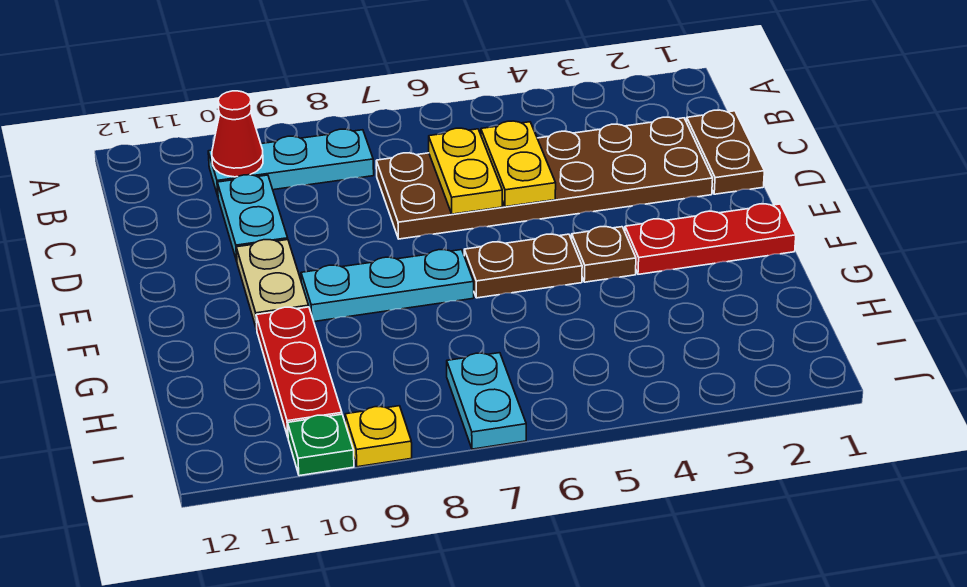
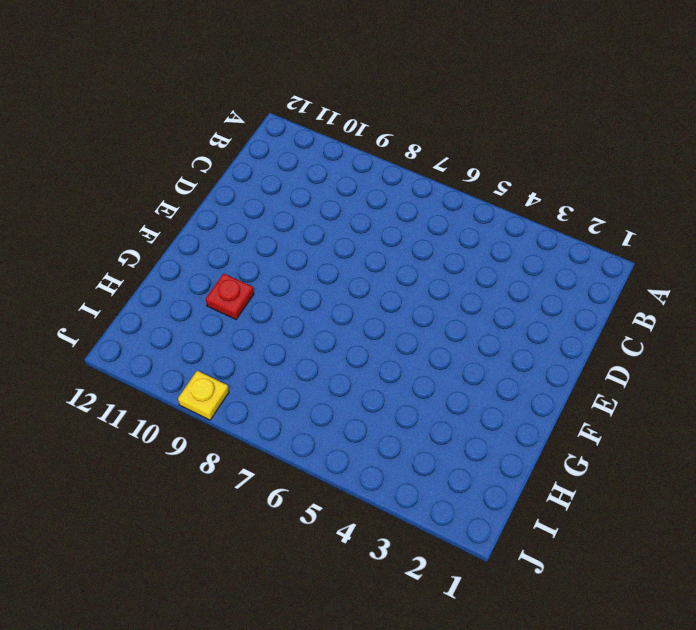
red plate G10 level 1 -> red plate G10:I10 level 1
none -> cyan plate B8:B10 level 1
none -> brown plate C1:D1 level 1
none -> brown plate C2:D7 level 1

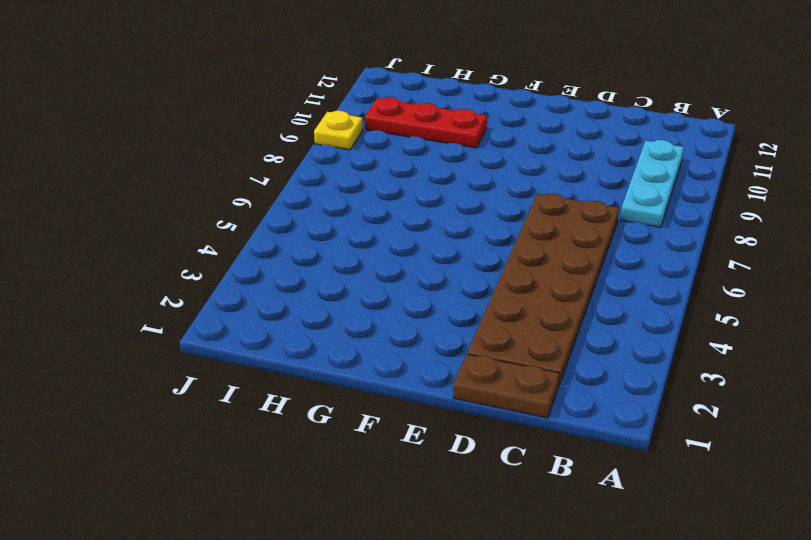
none -> cyan plate C10:D10 level 1
none -> tan plate E10:F10 level 1
none -> red plate F1:F3 level 1

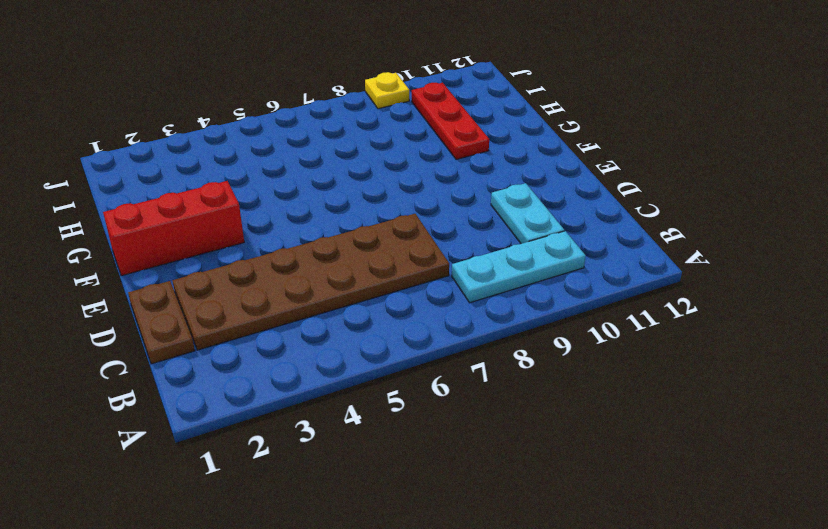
red brick F1:F3 level 1 -> red plate F1:F3 level 1
none -> tan plate E10:F10 level 1
none -> brown plate F4 level 1
none -> brown plate F5:F6 level 1

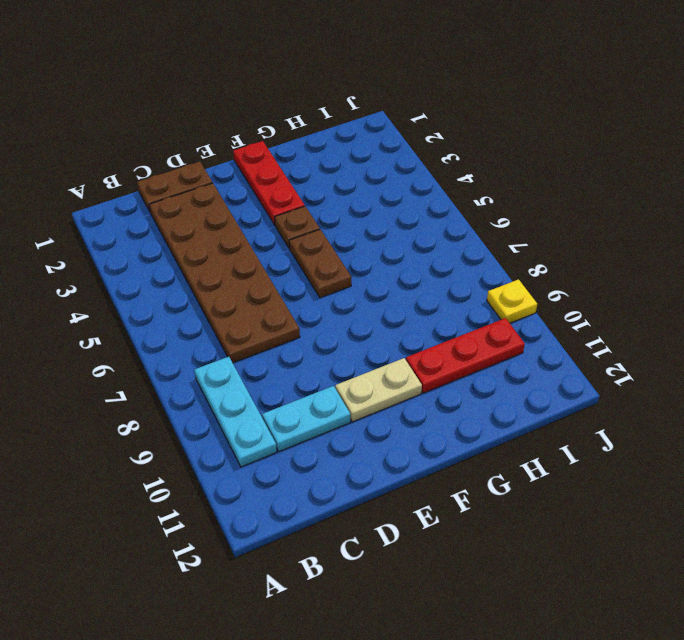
none -> cyan plate F7:F9 level 1
none -> cyan plate I7:J7 level 1
none -> green plate J10 level 1

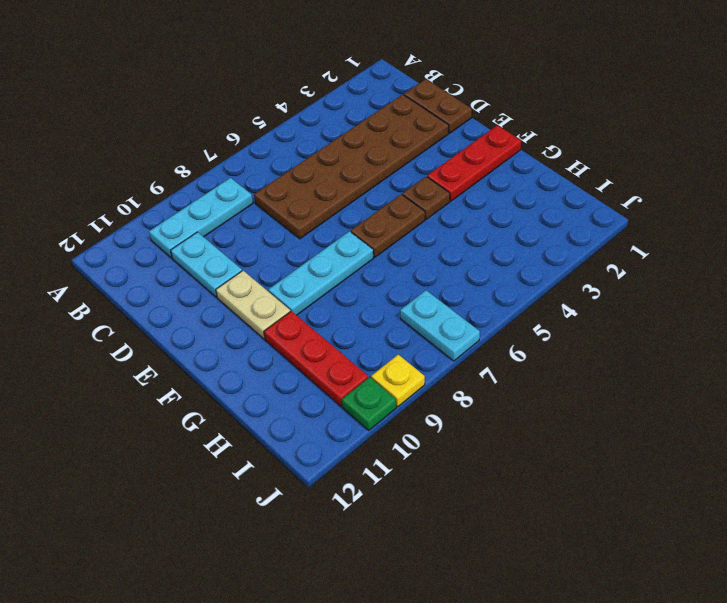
none -> red cone B10 level 2
none -> yellow plate C5:D5 level 2
none -> yellow plate C6:D6 level 2

